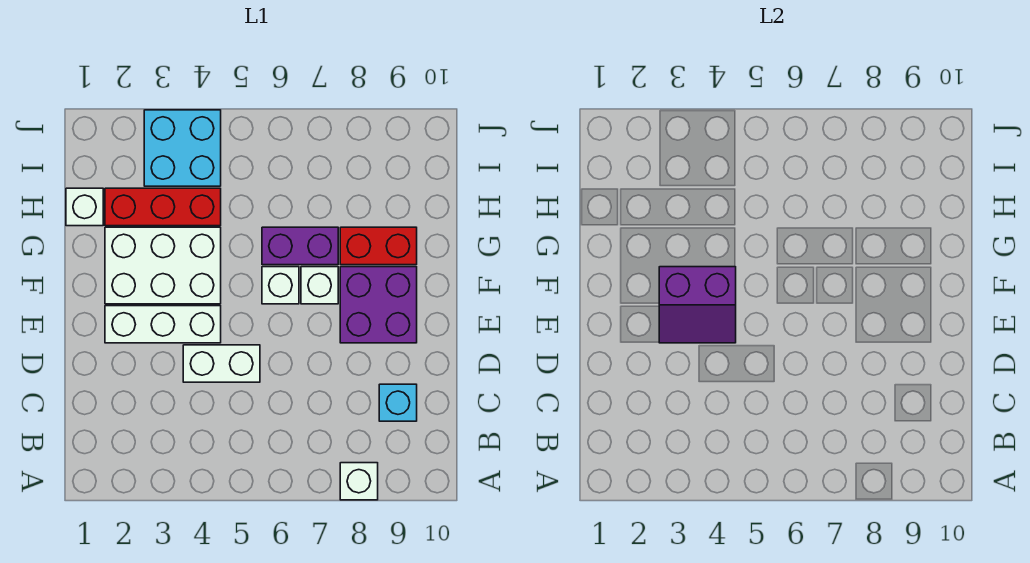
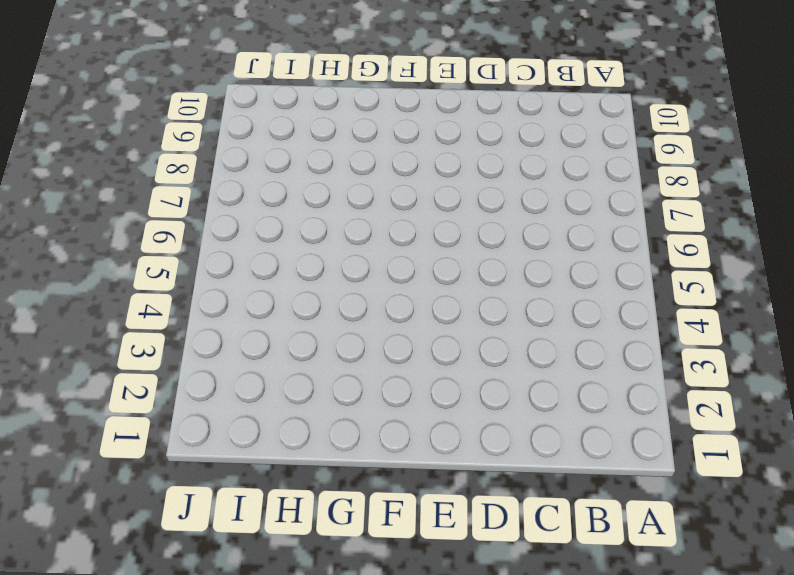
none -> white brick A8 level 1
none -> cyan brick C9 level 1
none -> white brick D4:D5 level 1

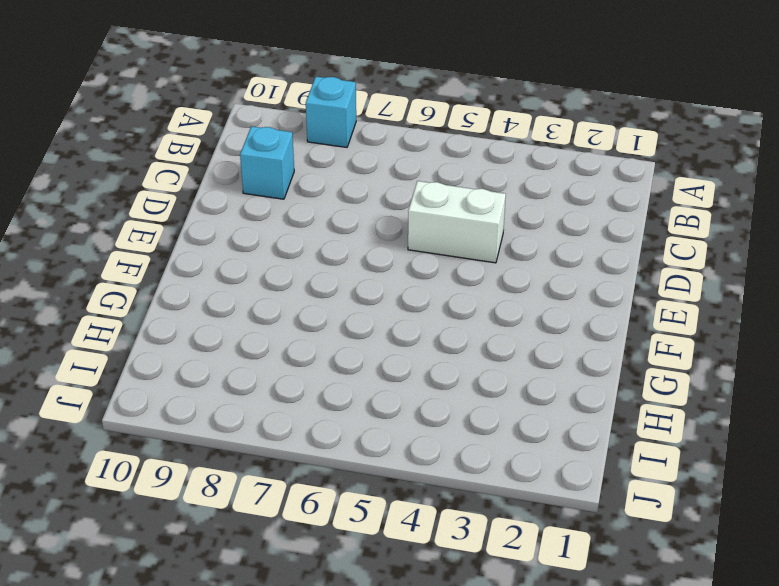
cyan brick A8 level 1 -> white brick A8 level 1
none -> white brick E2:E4 level 1
none -> purple brick E8:F9 level 1
none -> white brick F2:G4 level 1

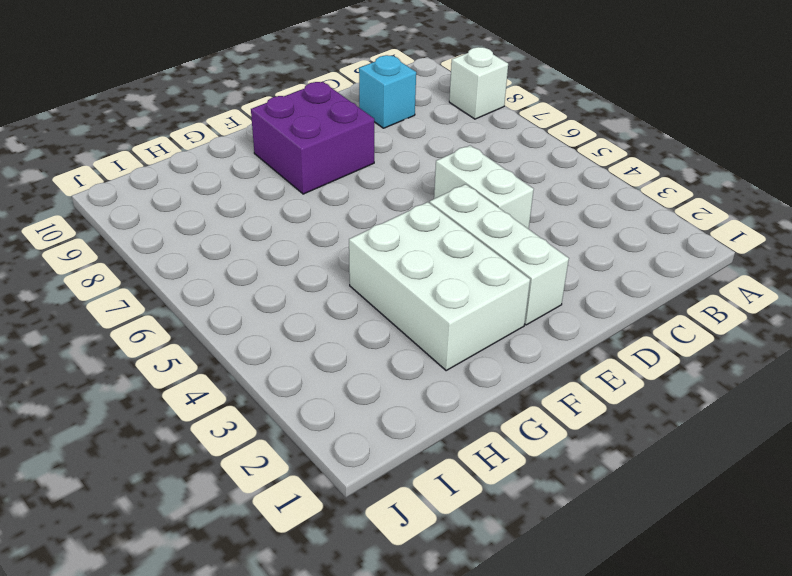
none -> white brick F6 level 1
none -> white brick F7 level 1
none -> purple brick G6:G7 level 1

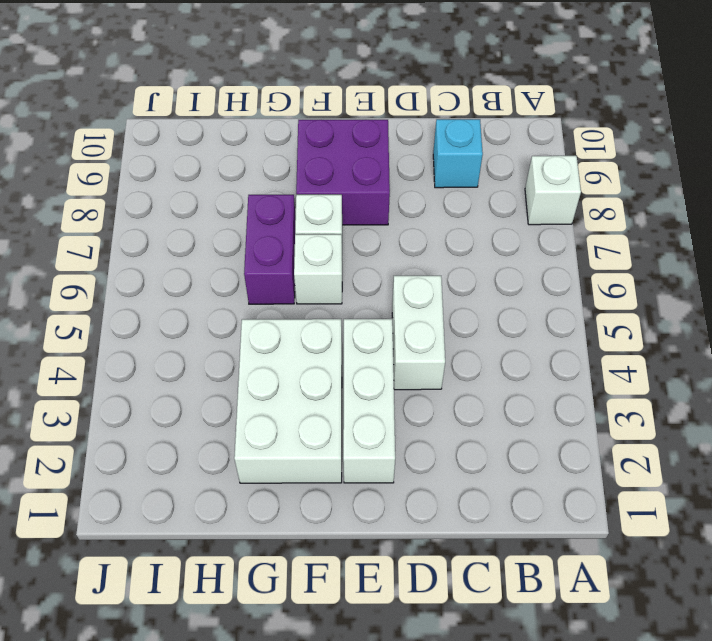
none -> red brick G8:G9 level 1
none -> white brick H1 level 1
none -> red brick H2:H4 level 1

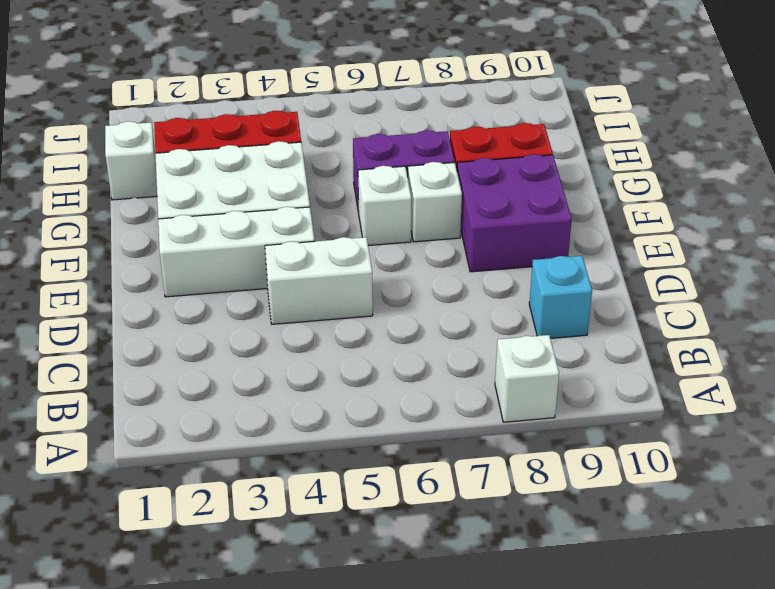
none -> cyan brick I3:J4 level 1
none -> purple slope E3:F4 level 2 top F

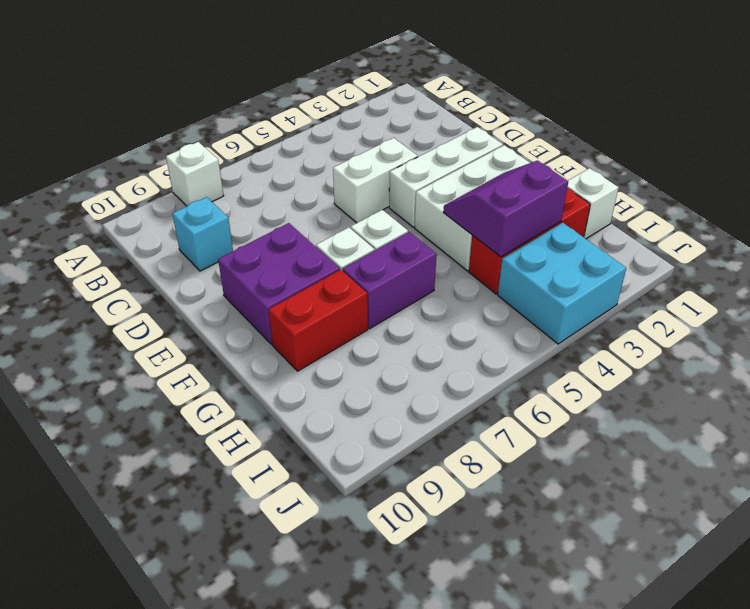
purple slope G3:H4 level 2 top H -> purple slope E3:F4 level 2 top F

